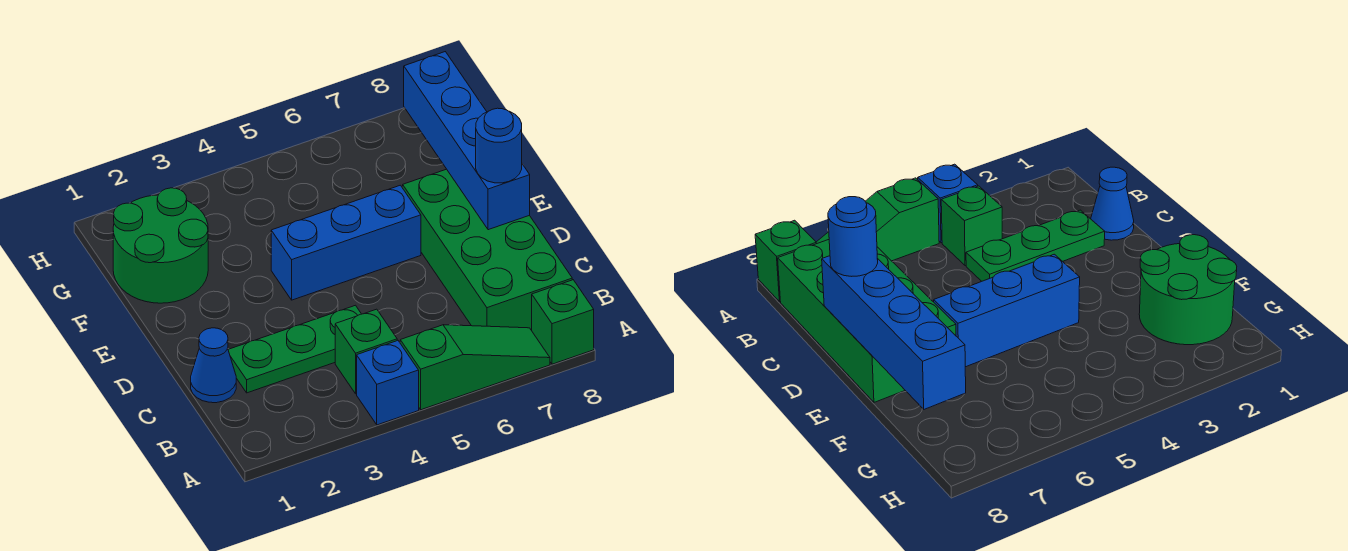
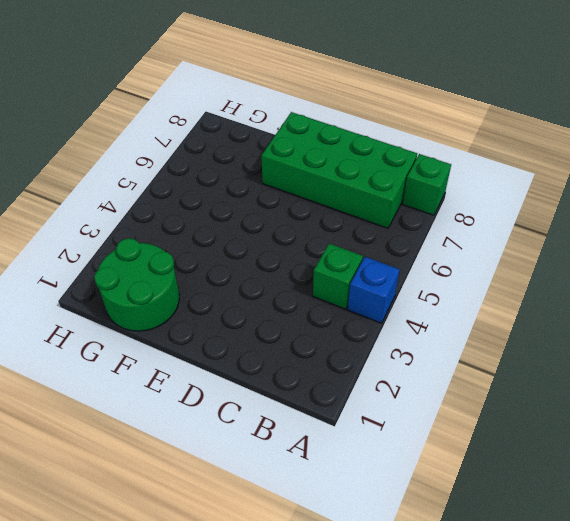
none -> green slope A5:A7 level 1 top 5
none -> blue cone C1 level 1

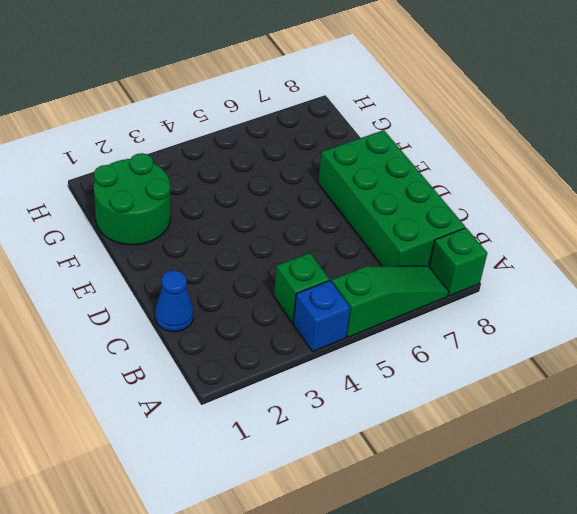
none -> green plate C2:C4 level 1
none -> blue brick E4:E6 level 1

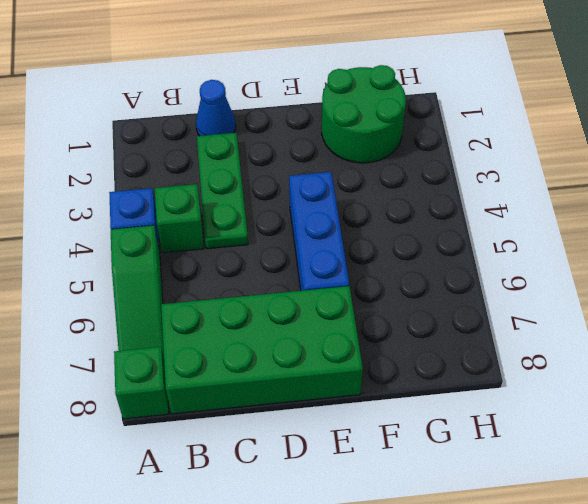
none -> blue brick D8:G8 level 2
none -> blue round brick D8 level 3

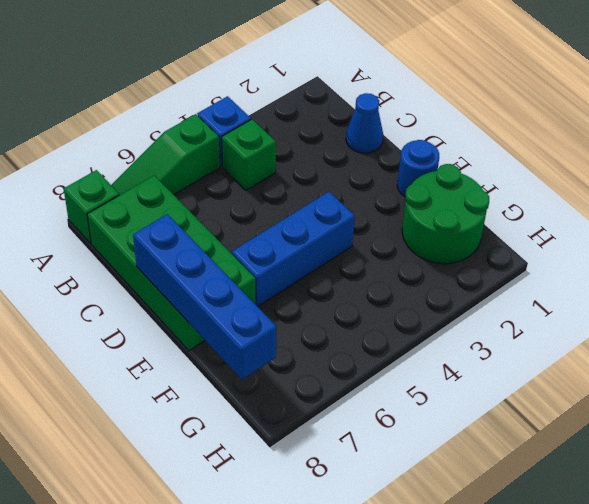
blue round brick E1 level 1 -> blue round brick D8 level 3
none -> green plate C2:C4 level 1

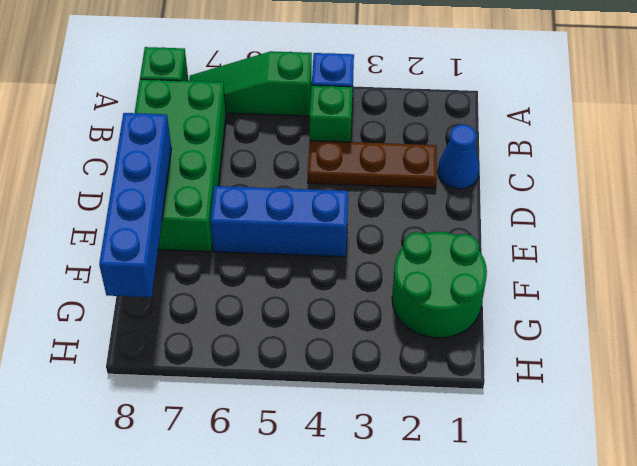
brown plate C2:C4 level 1 -> green plate C2:C4 level 1
none -> blue round brick D8 level 3

